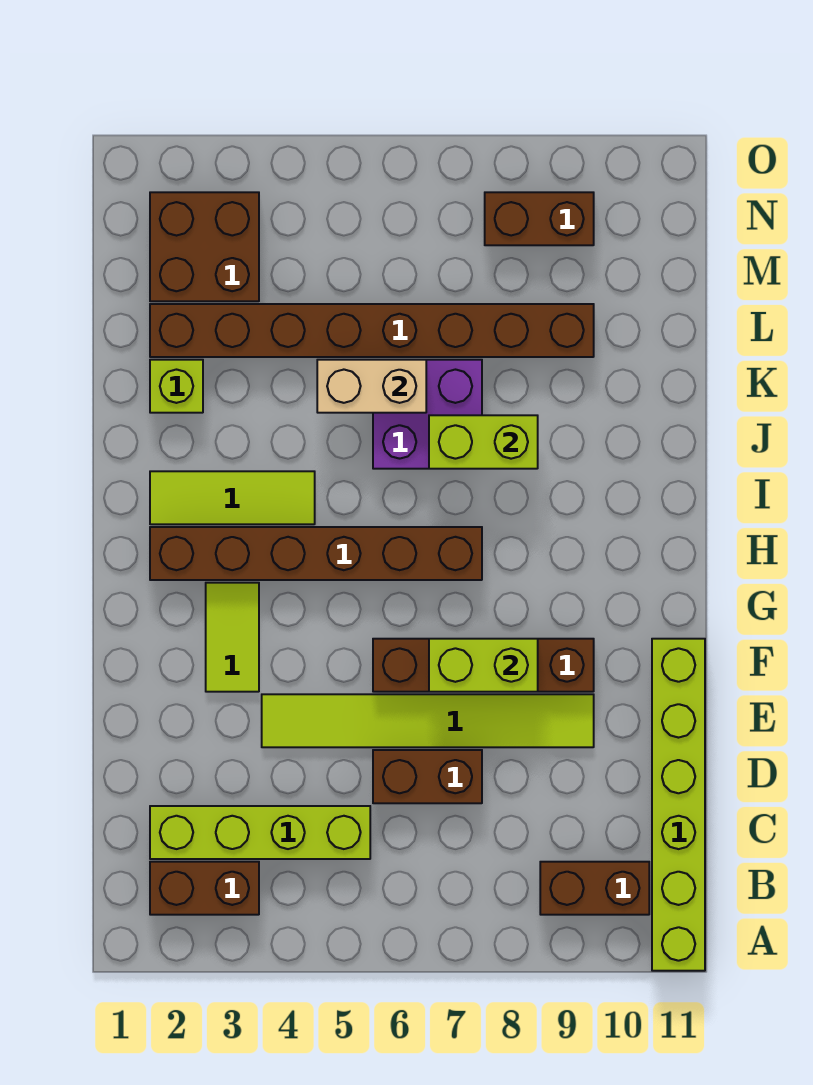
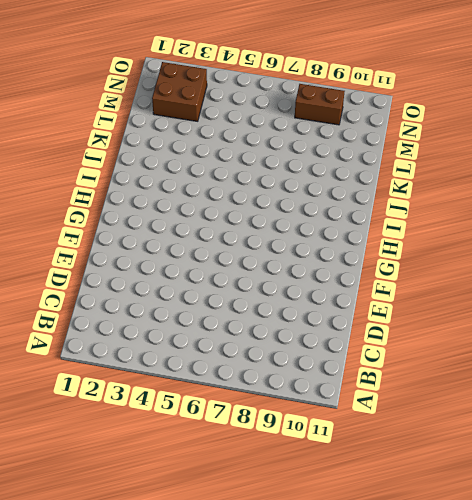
none -> lime brick A11:F11 level 1
none -> brown brick B2:B3 level 1
none -> brown brick B9:B10 level 1

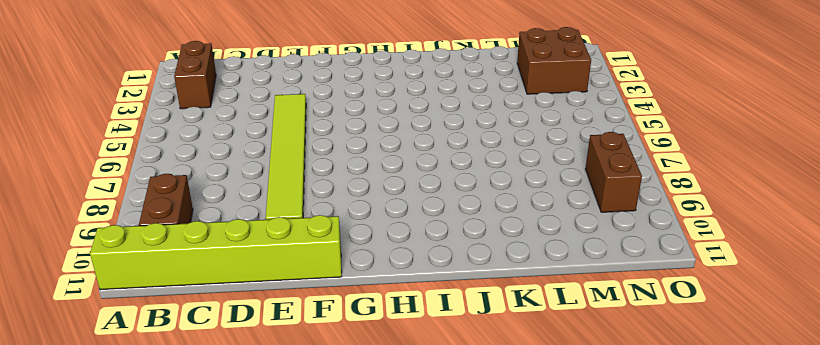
none -> lime brick C2:C5 level 1
none -> brown brick D6:D7 level 1
none -> lime tile F3:G3 level 1

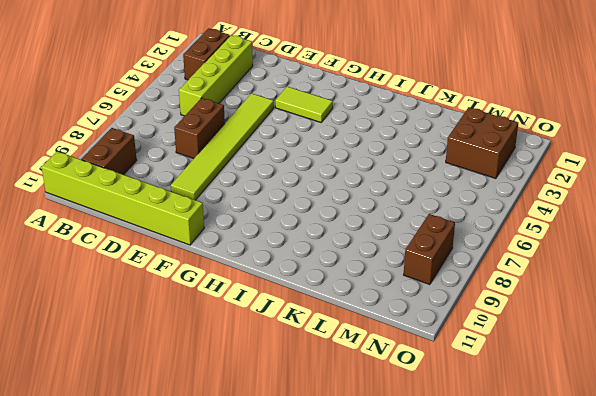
none -> brown brick F6:F9 level 1
none -> brown brick H2:H7 level 1
none -> lime tile I2:I4 level 1

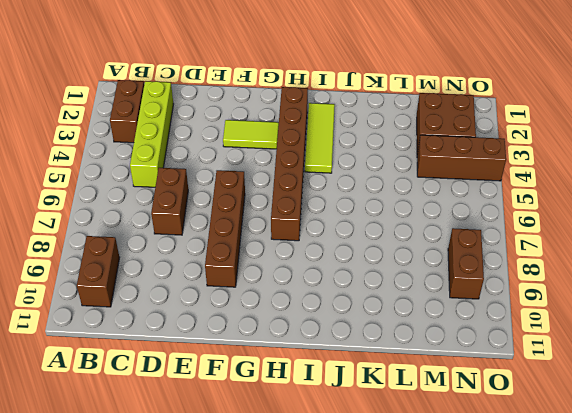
brown brick M4:O4 level 1 -> none
none -> lime brick A11:F11 level 1
none -> lime tile E4:E9 level 1
none -> purple brick J6:K7 level 1

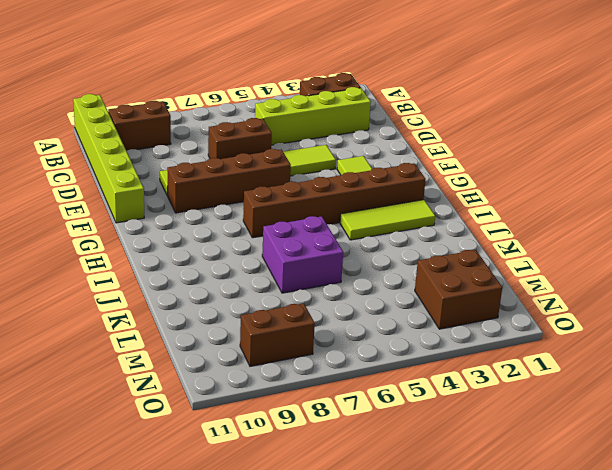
none -> lime brick K2 level 1
none -> brown brick L2:L9 level 1
none -> lime brick F7:F8 level 2

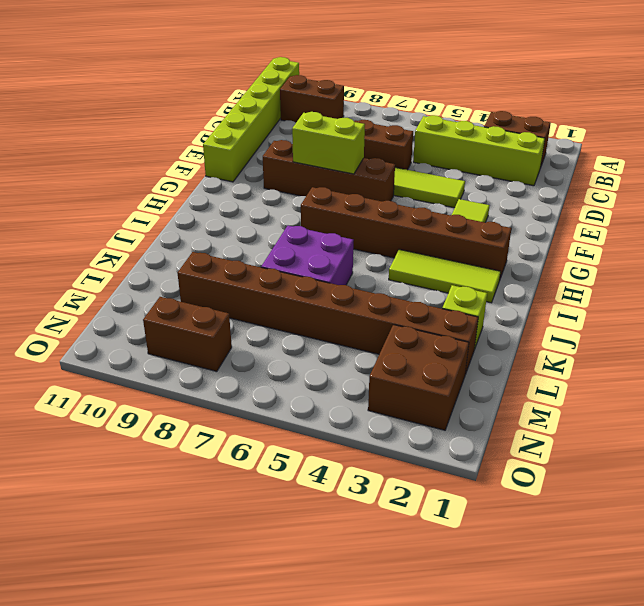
none -> lime brick J7:J8 level 2
none -> tan brick K5:K6 level 2

